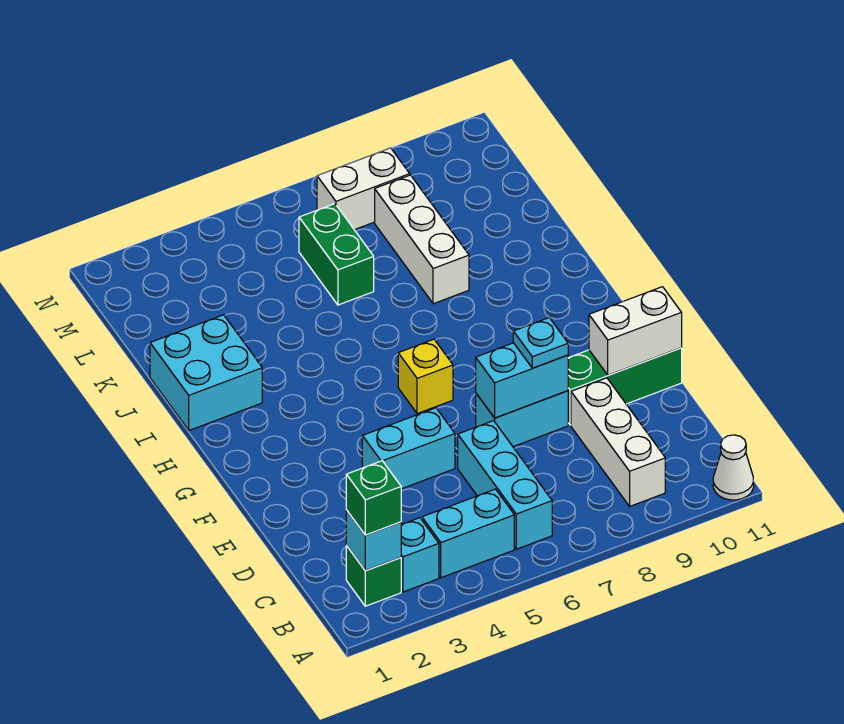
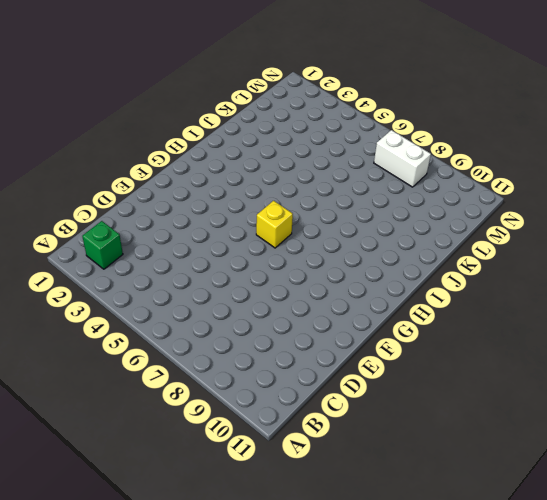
none -> white cone A11 level 1
none -> cyan brick B3 level 1
none -> cyan brick B4:B5 level 1

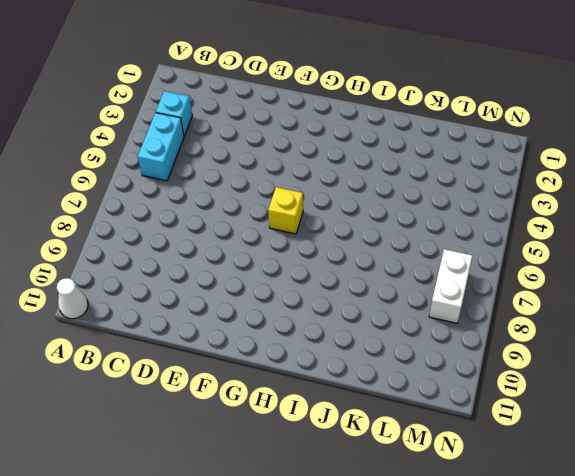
none -> green brick B2 level 1
none -> cyan brick B6:D6 level 1
none -> white brick B9:D9 level 1

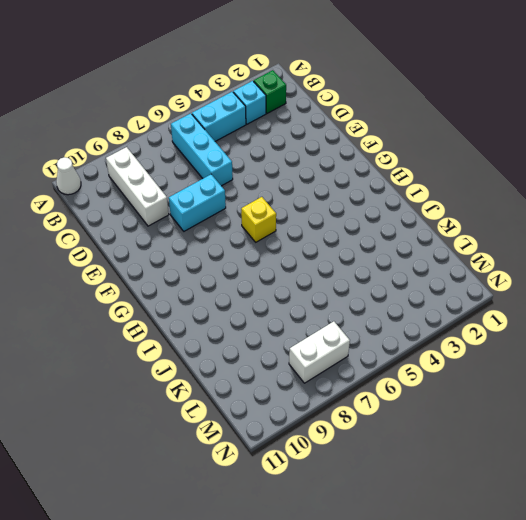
none -> cyan brick E4:E5 level 1
none -> green brick E9:E11 level 1
none -> cyan brick I1:J2 level 1

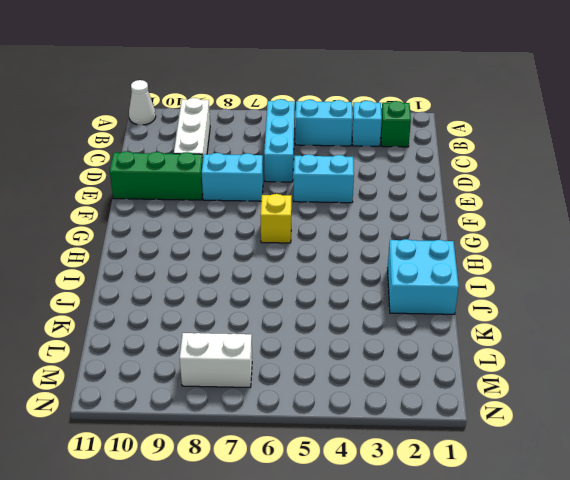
none -> white brick J8:L8 level 1
none -> green brick K6:L6 level 1
none -> cyan brick B2 level 2

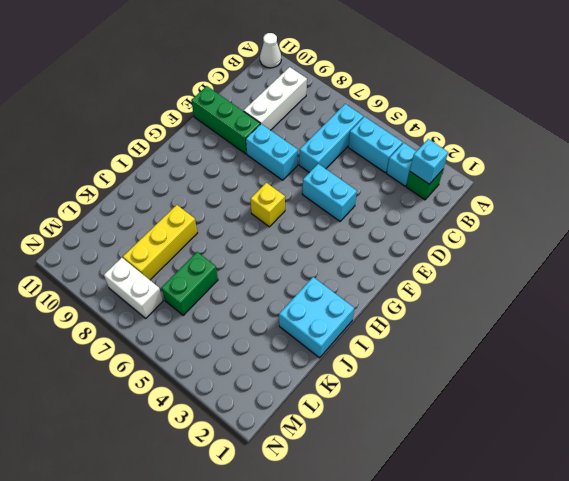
yellow brick J8:L8 level 1 -> white brick J8:L8 level 1
none -> cyan brick E7:E8 level 2
none -> white brick E10:E11 level 2
none -> green brick B2 level 3

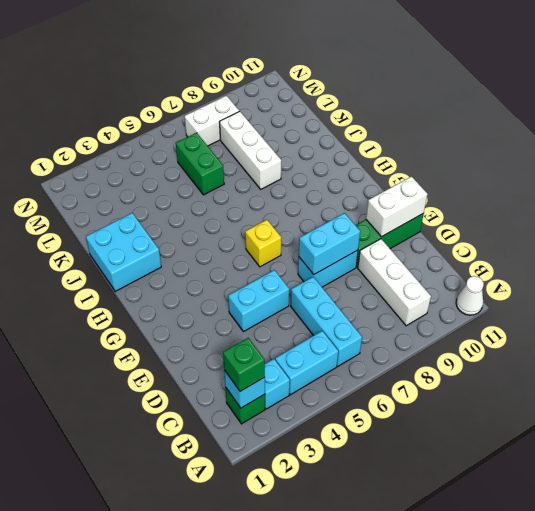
none -> cyan plate E8 level 3

